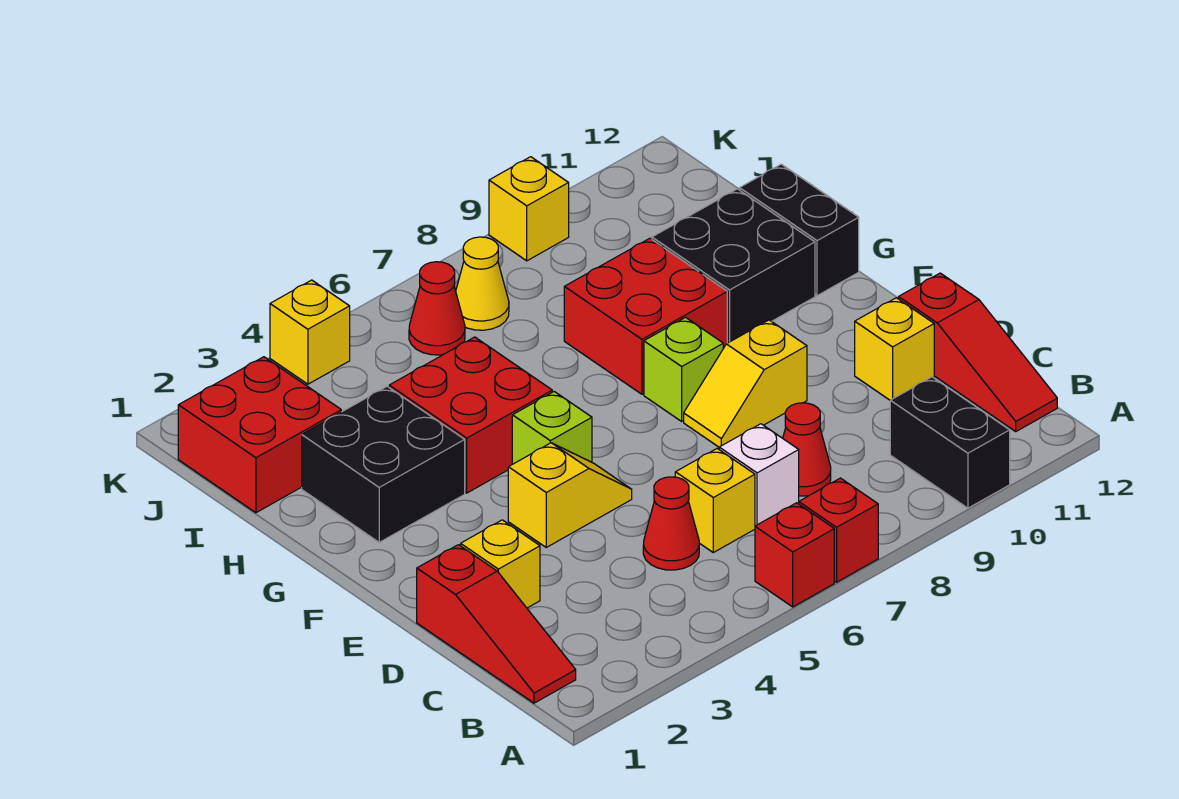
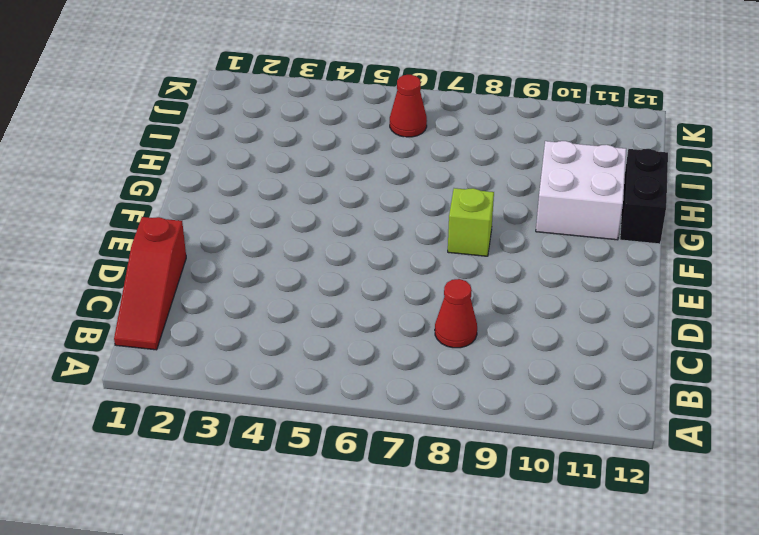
white brick G10:H11 level 1 -> black brick G10:H11 level 1
none -> red brick A6 level 1
none -> red brick A7 level 1
none -> black brick A10:B10 level 1

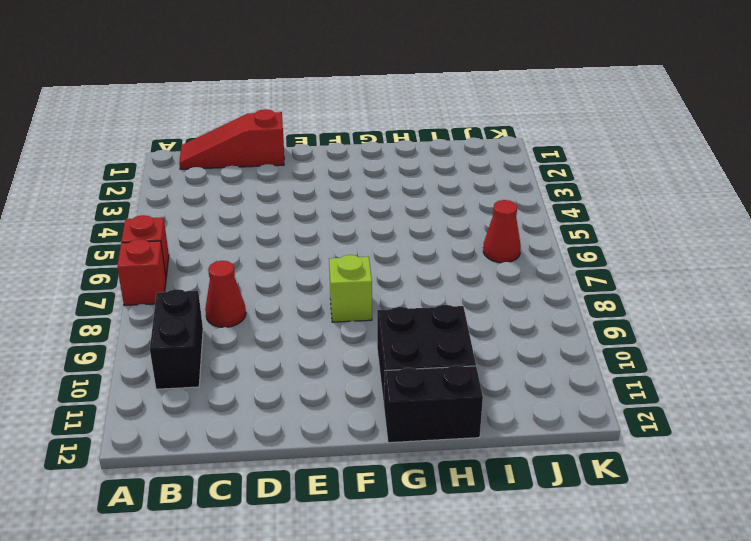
black brick B9:B10 level 1 -> black brick A10:B10 level 1
none -> red slope B12:D12 level 1 top D
none -> red cone C5 level 1
none -> yellow brick C6 level 1

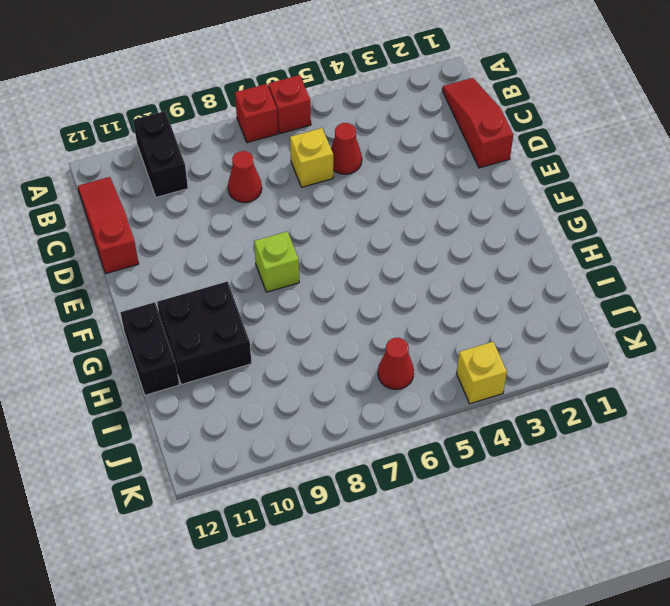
none -> white brick C7 level 1
none -> yellow brick D2 level 1
none -> yellow brick D11 level 1

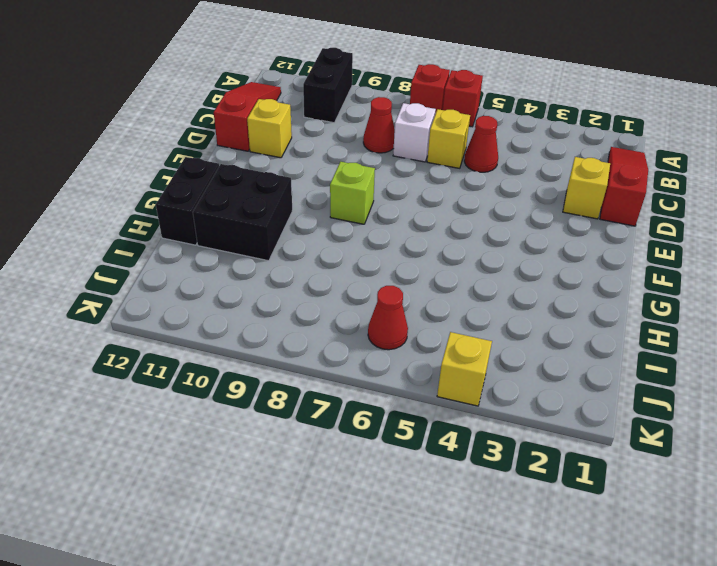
none -> yellow slope E4:E5 level 1 top 4
none -> yellow slope E8:E9 level 1 top 9
none -> lime brick F5 level 1

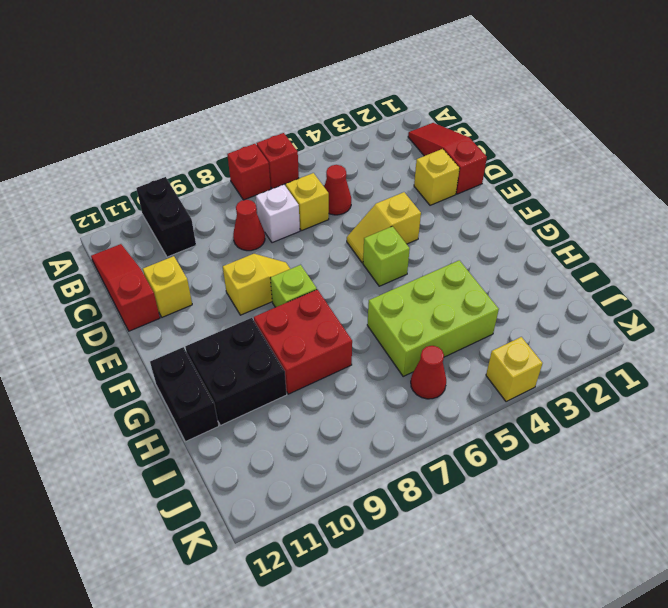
lime brick H4:I6 level 1 -> red brick G4:H5 level 1
none -> black brick G2:H3 level 1
none -> red brick I1:J2 level 1
none -> yellow cone J7 level 1

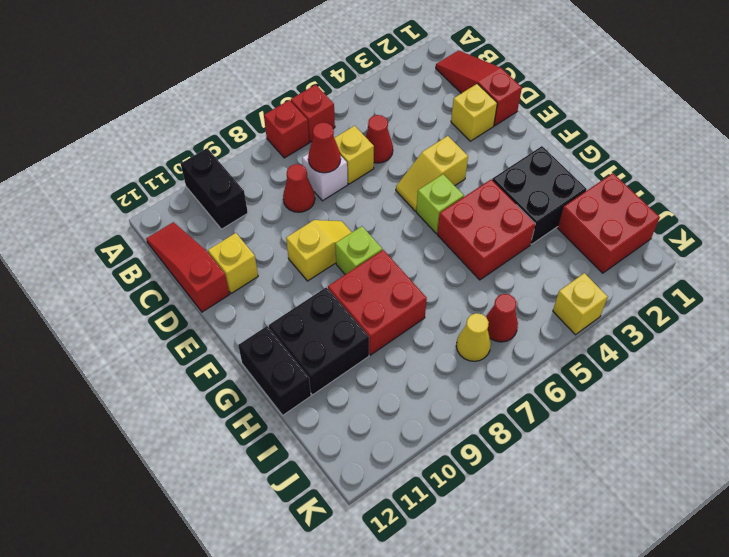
red cone C7 level 2 -> none
none -> yellow brick K9 level 1

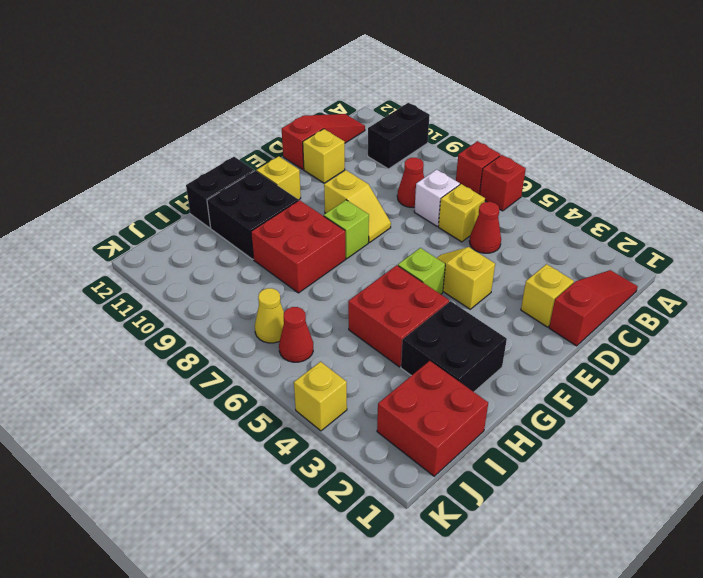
yellow brick F11 level 1 -> yellow brick K9 level 1

